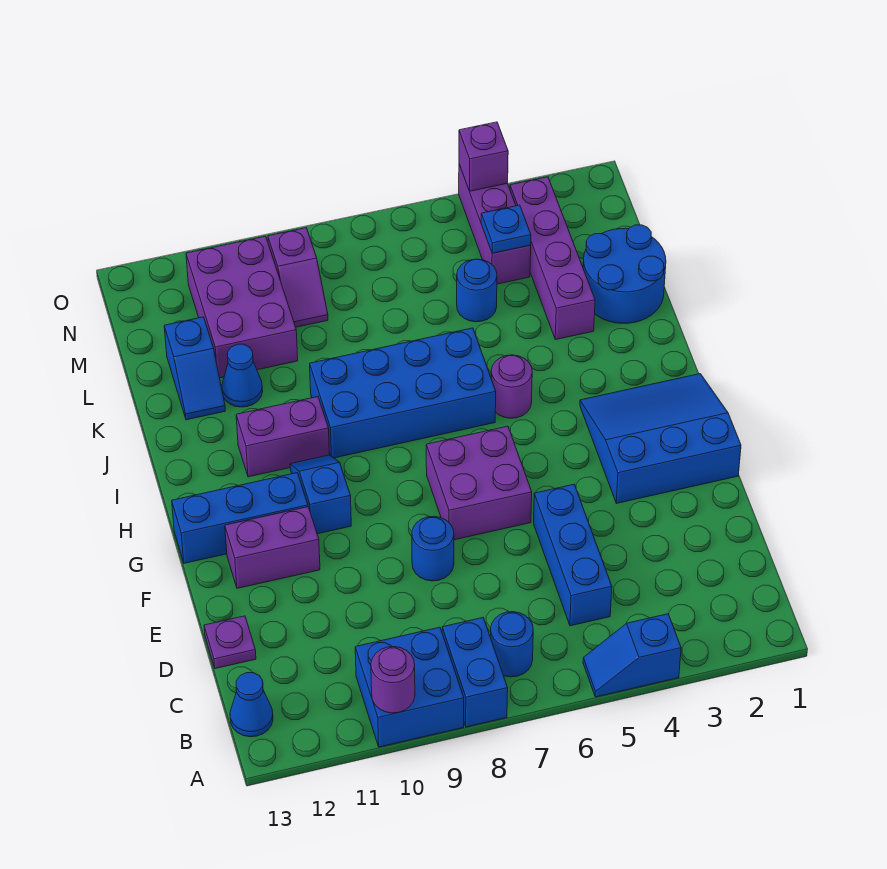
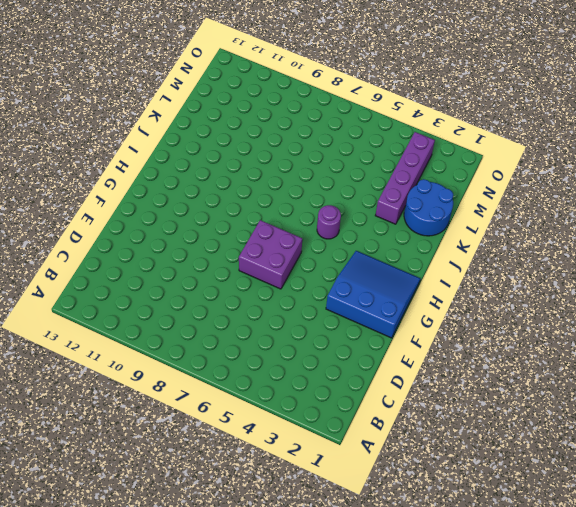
none -> blue slope A4:A5 level 1 top 4
none -> blue brick A8:B8 level 1
none -> blue brick A9:B10 level 1

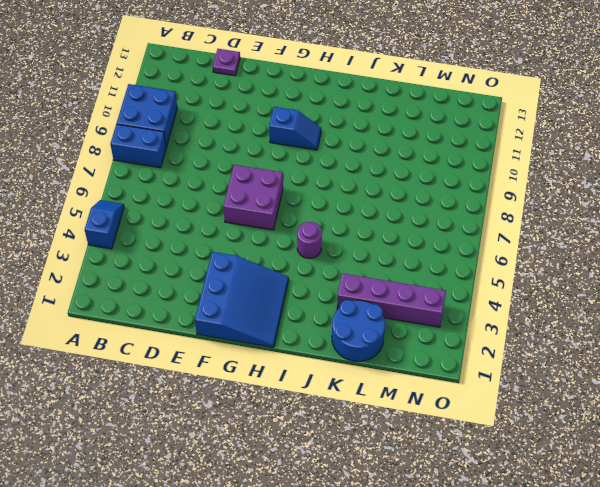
none -> blue round brick B7 level 1
none -> blue cone B13 level 1
none -> blue brick C5:E5 level 1

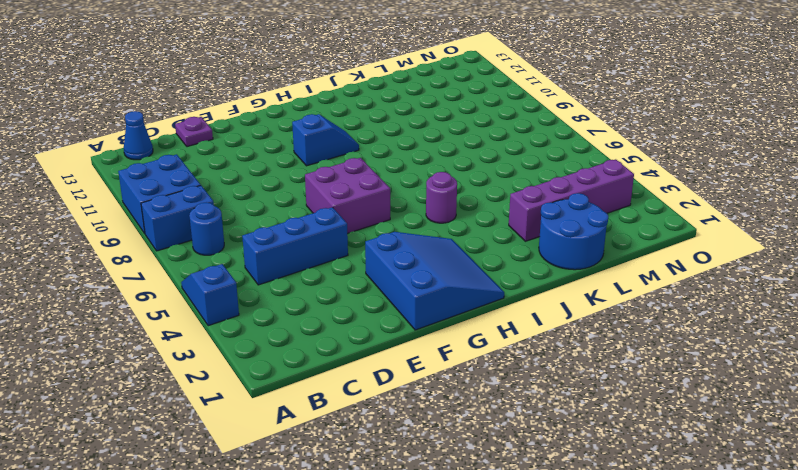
none -> blue round brick E8 level 1
none -> purple brick F11:F12 level 1
none -> blue brick G11:G13 level 1

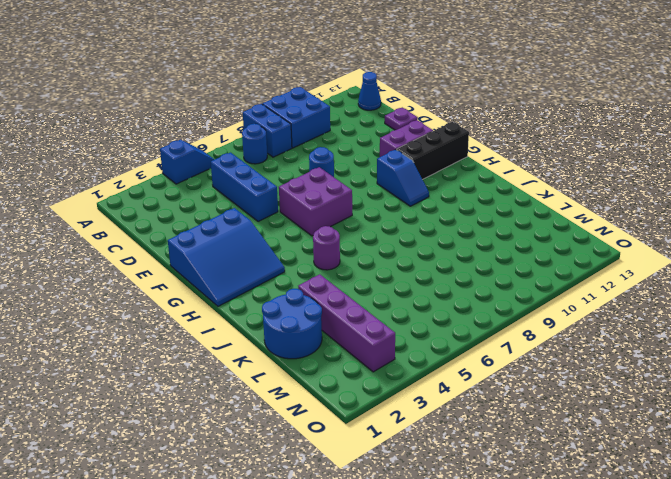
black brick G11:G13 level 1 -> blue brick G11:G13 level 1
none -> blue brick I6:J9 level 1
none -> purple brick I10:I11 level 1
none -> blue cone K11 level 1

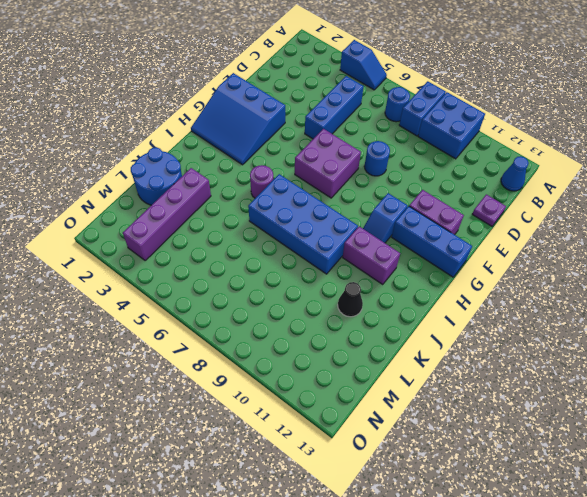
black cone K11 level 1 -> blue cone K11 level 1
none -> blue slope K12:L12 level 1 top L
none -> blue round brick L5 level 1
none -> purple brick L10:N11 level 1

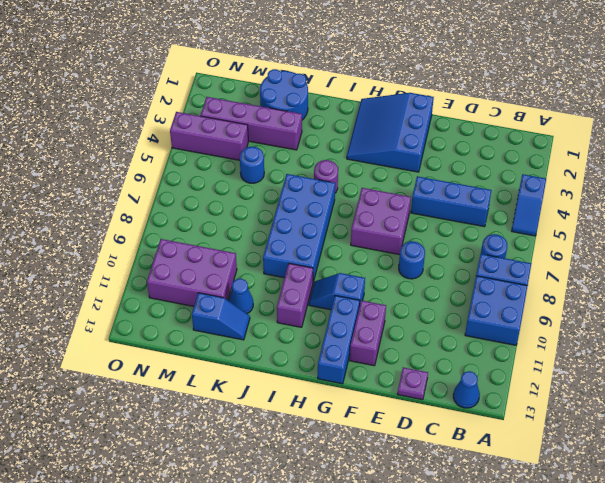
none -> purple slope M9:N9 level 1 top N
none -> purple round brick A10 level 2
none -> blue plate M4 level 2

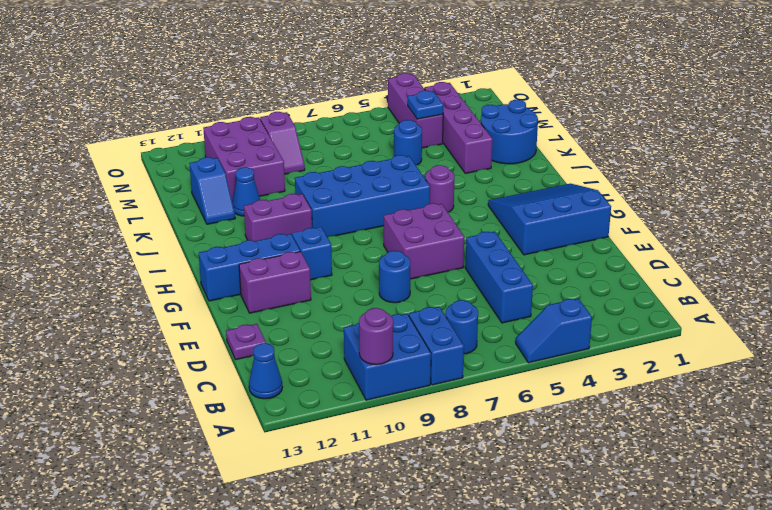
none -> purple brick O4 level 2

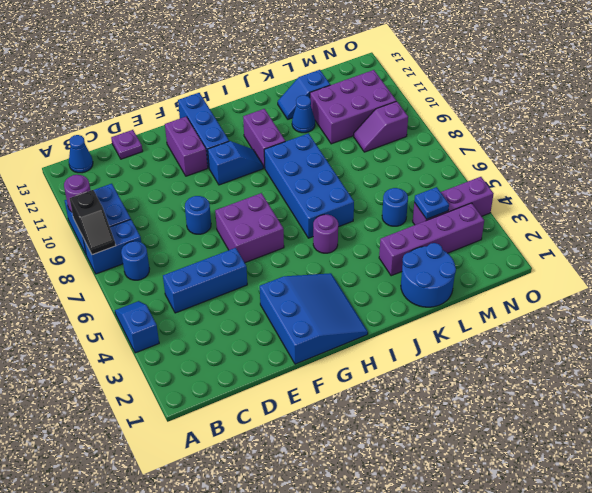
black slope A8:A9 level 2 top 9 -> none
none -> purple brick O4 level 2

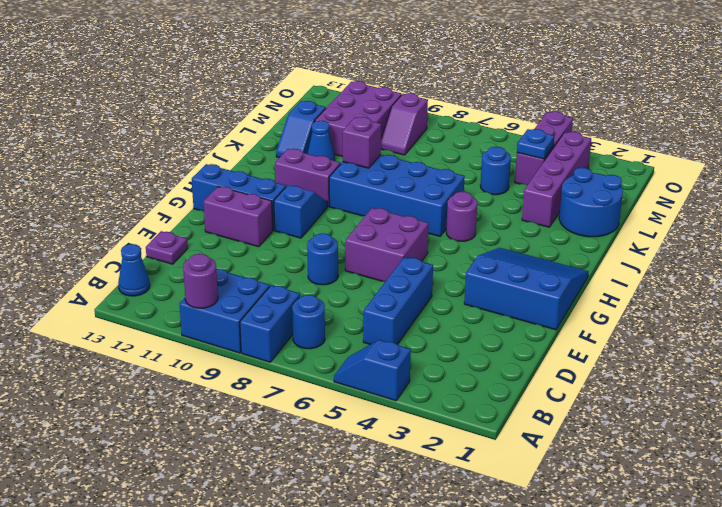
purple brick J9 level 2 -> purple brick O4 level 2

